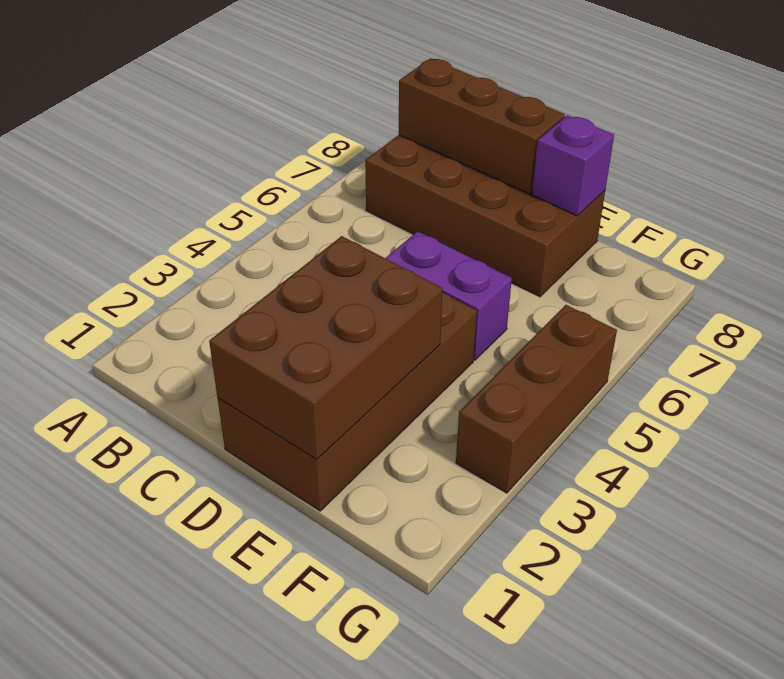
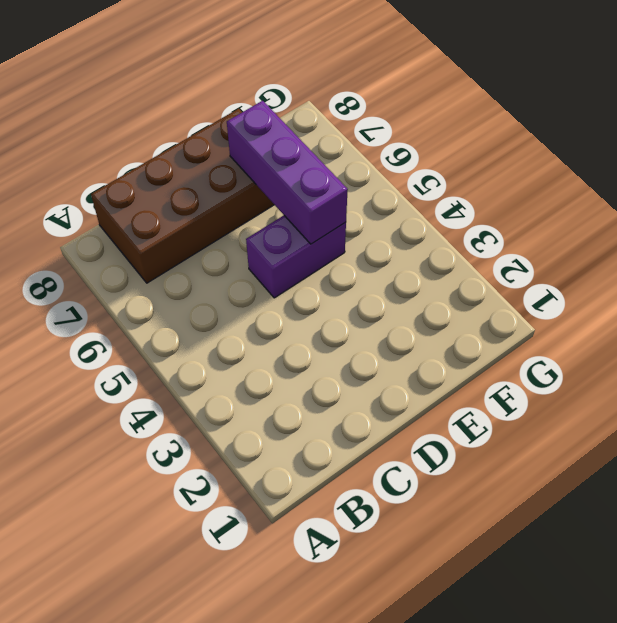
purple brick E5:E7 level 2 -> none
none -> brown brick D1:E4 level 1
none -> brown brick G3:G5 level 1

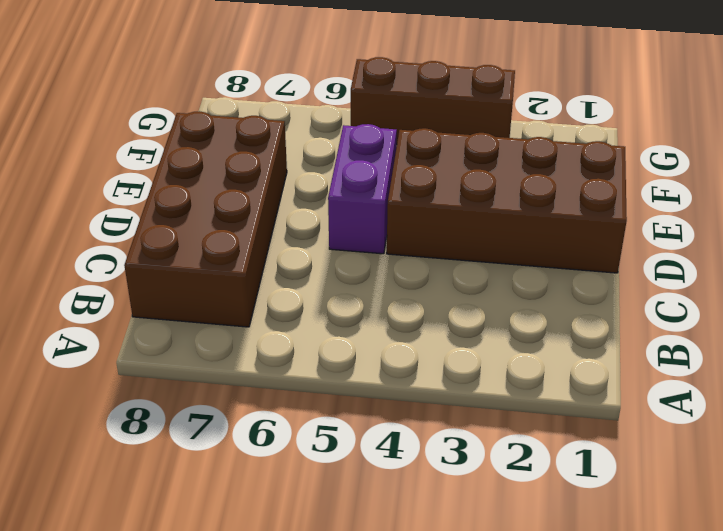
none -> brown brick B8:D8 level 2
none -> brown brick D1:E3 level 2

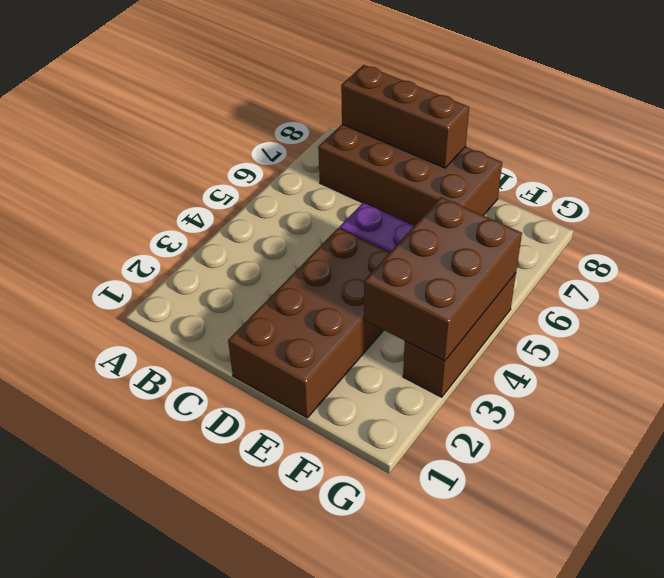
brown brick F3:G5 level 2 -> brown brick D1:E3 level 2
none -> purple brick E8 level 2

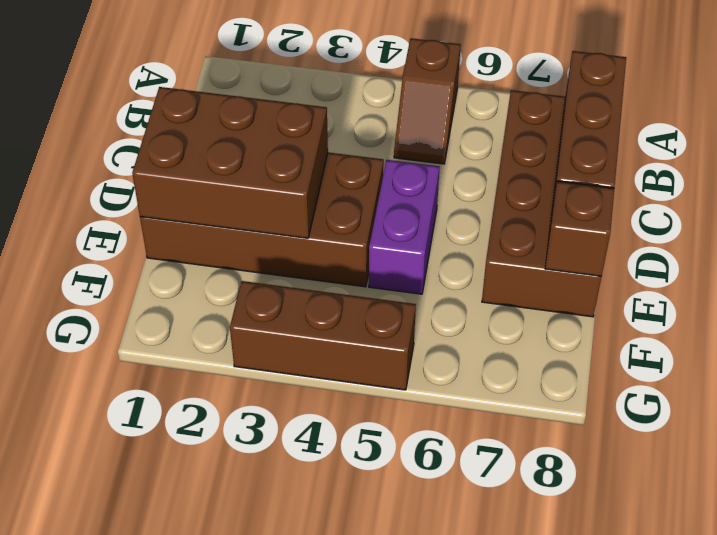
brown slope A5:B5 level 1 top A -> none
brown brick E8 level 2 -> purple brick E8 level 2

